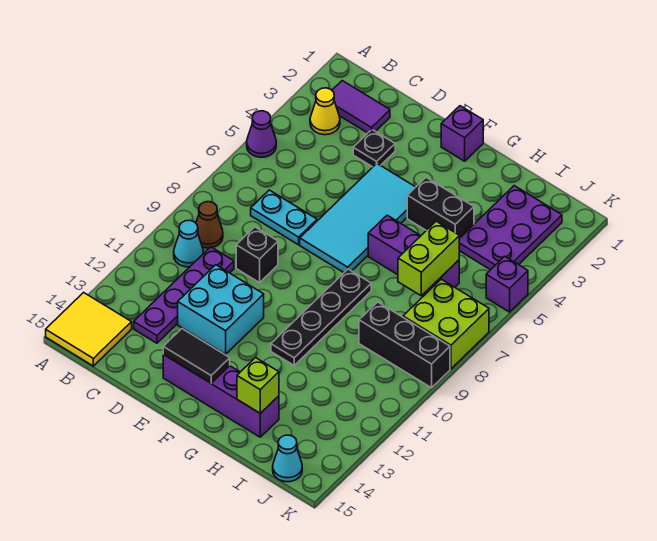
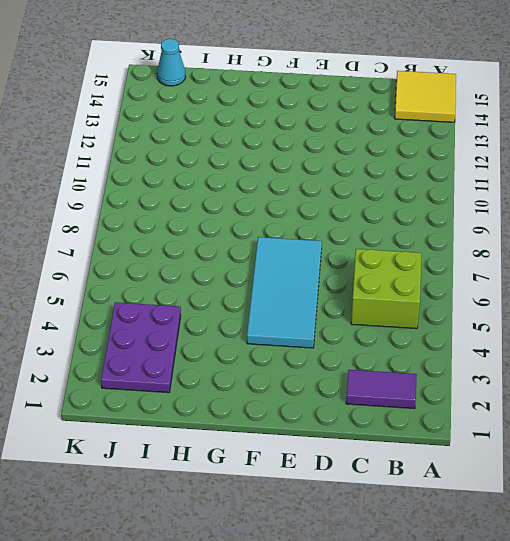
lime brick B5:C6 level 1 -> lime brick J7:K8 level 1
none -> purple cone A5 level 1
none -> yellow cone B3 level 1
none -> brown cone B9 level 1

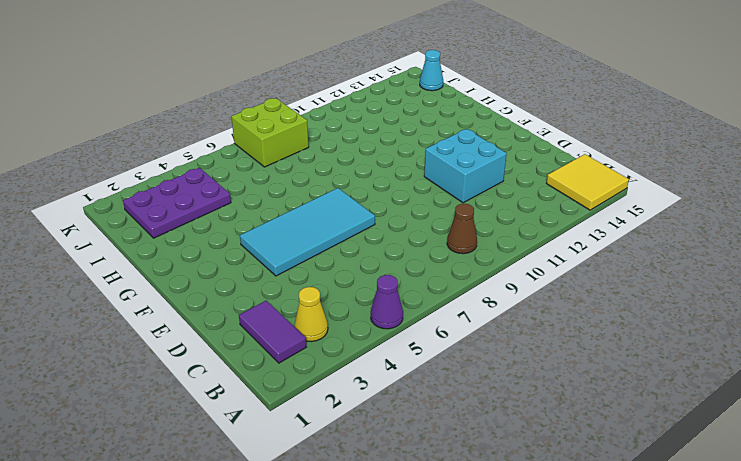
none -> cyan cone B10 level 1
none -> cyan plate C7:D7 level 1
none -> purple plate C10:C13 level 1

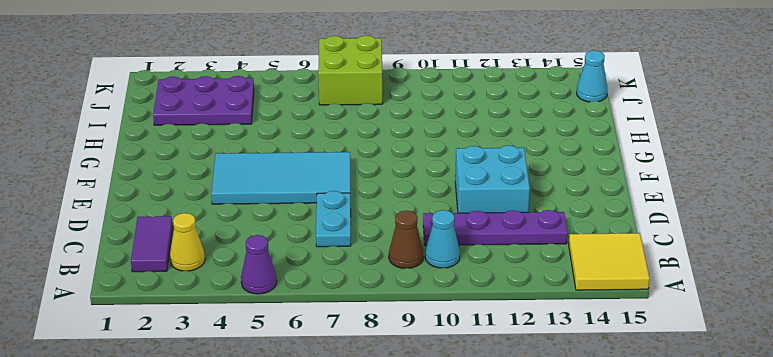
none -> black plate D3 level 1
none -> black brick D9 level 1
none -> purple brick E14:H14 level 1

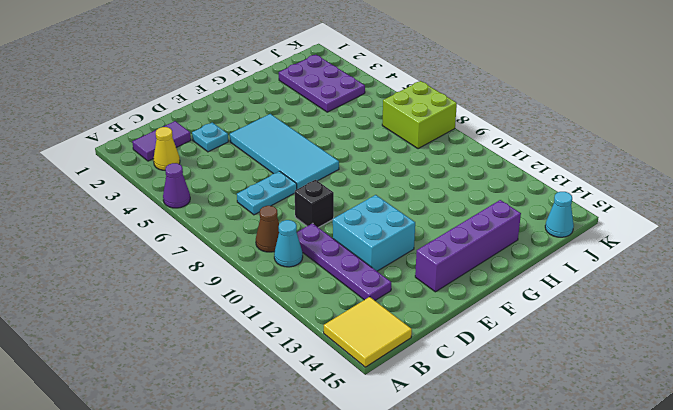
cyan plate D3 level 1 -> black plate D3 level 1
none -> purple brick F1 level 1
none -> black brick G4:H4 level 1
none -> purple brick G6:I6 level 1

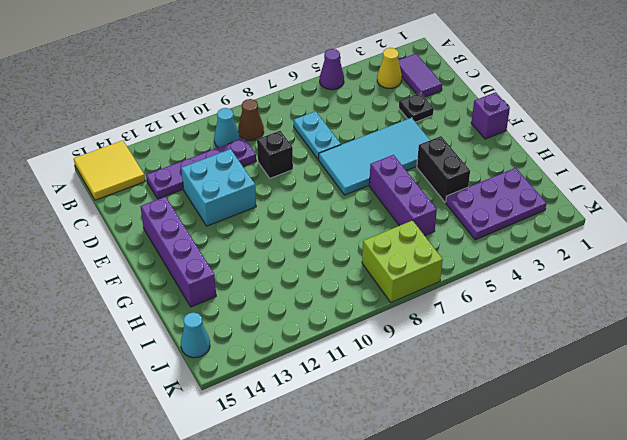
none -> black plate G8:G11 level 1
none -> black brick I9:K9 level 1
none -> purple brick K5 level 1

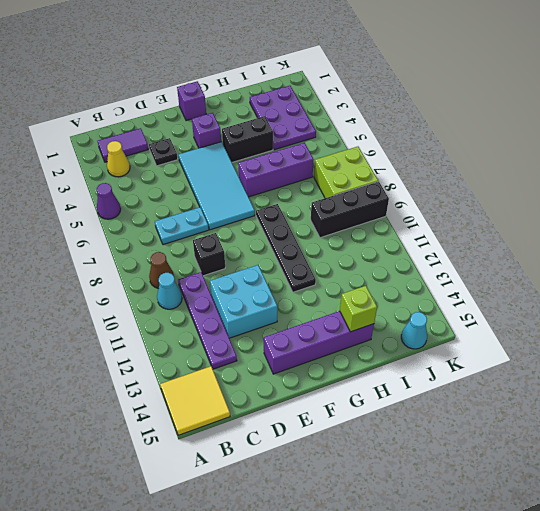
purple brick F3 level 1 -> purple brick K5 level 1
none -> black tile E14:F14 level 2
none -> lime brick I6:I7 level 2

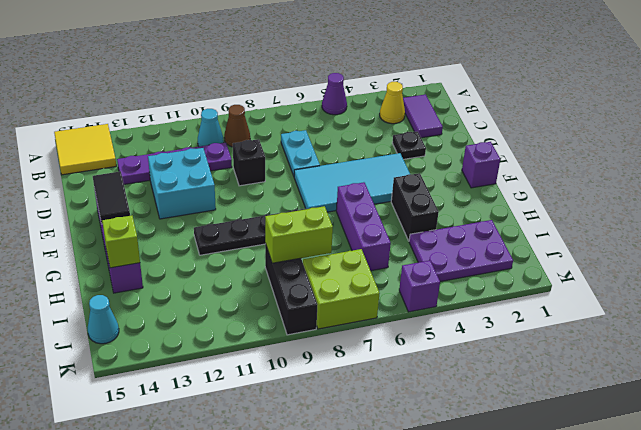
lime brick I8:I9 level 2 -> lime brick I6:I7 level 2

